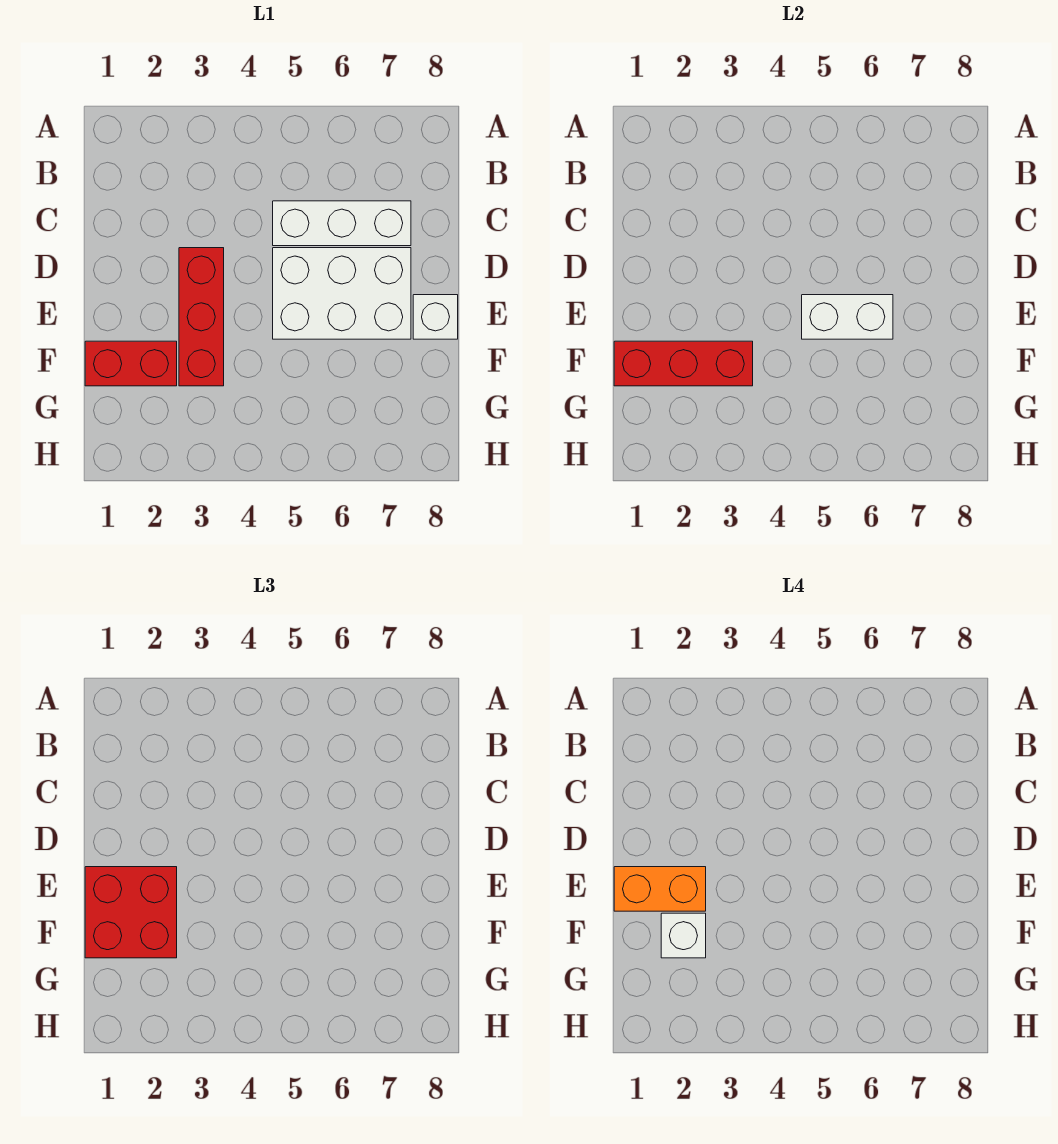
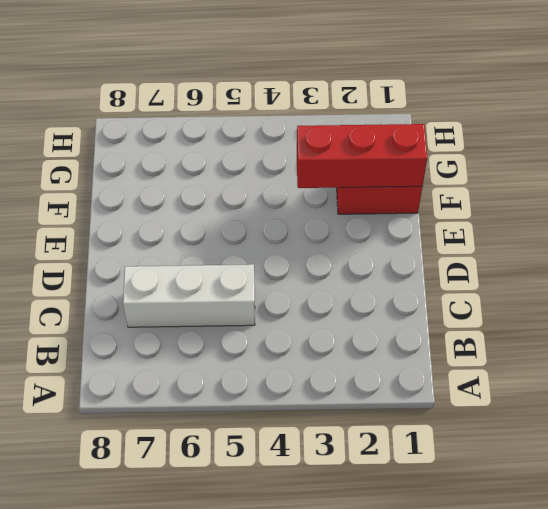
none -> red brick D3:F3 level 1
none -> white brick D5:E7 level 1

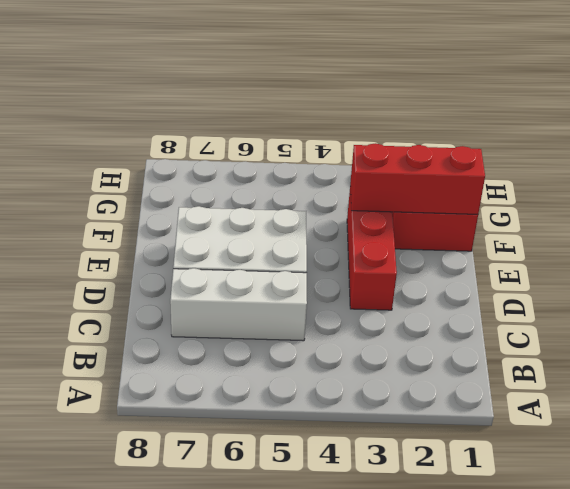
none -> white brick E8 level 1
none -> white brick E5:E6 level 2

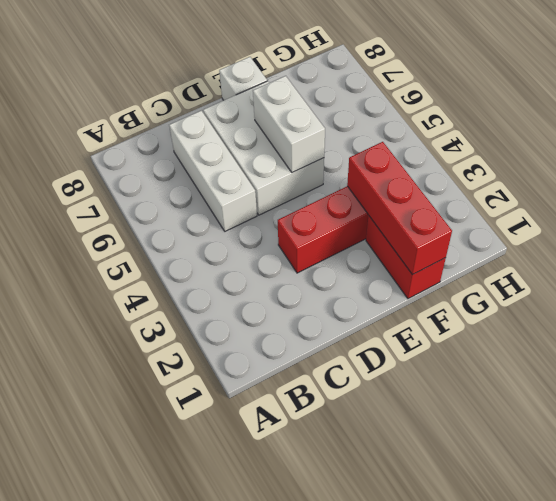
none -> red brick E1:F2 level 3
none -> orange brick E1:E2 level 4

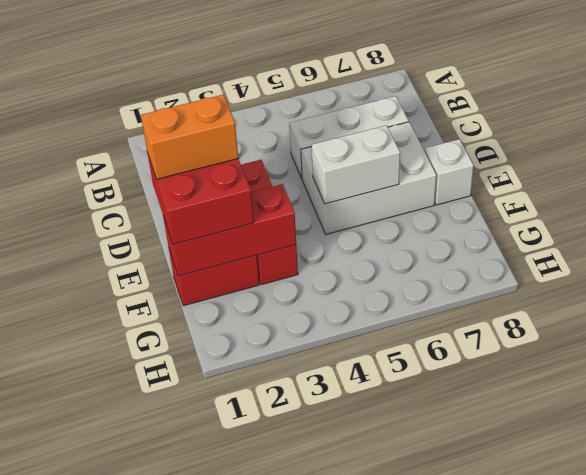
none -> white brick F2 level 4

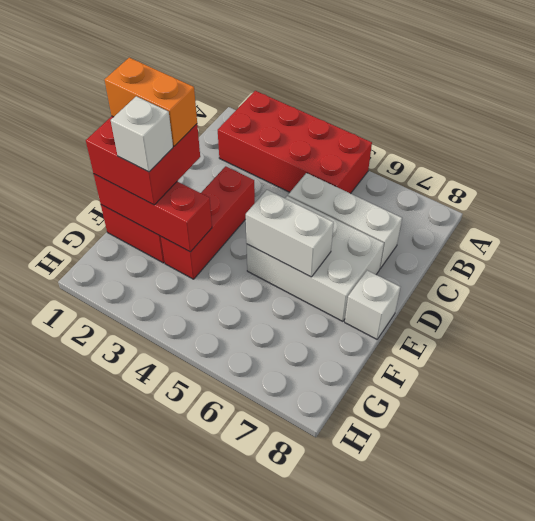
red brick A2:B5 level 1 -> none

